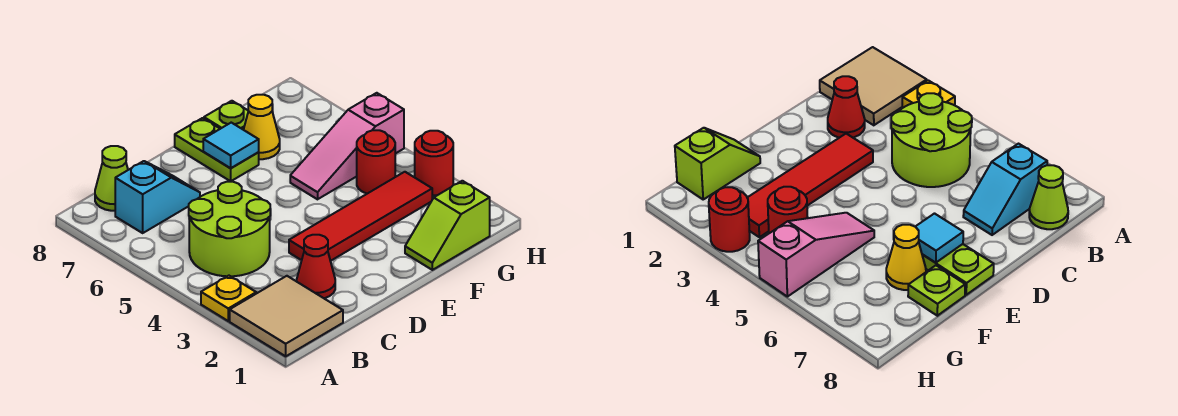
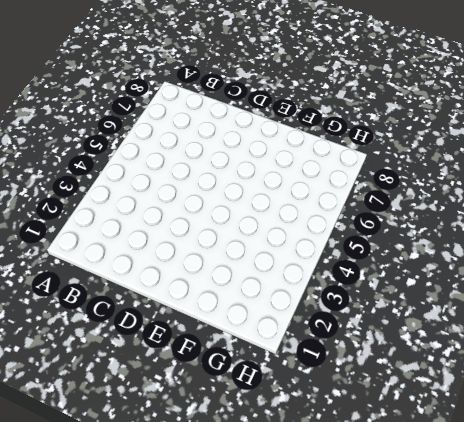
none -> tan tile A1:B2 level 1
none -> yellow plate A3 level 1
none -> lime round brick B4:C5 level 1

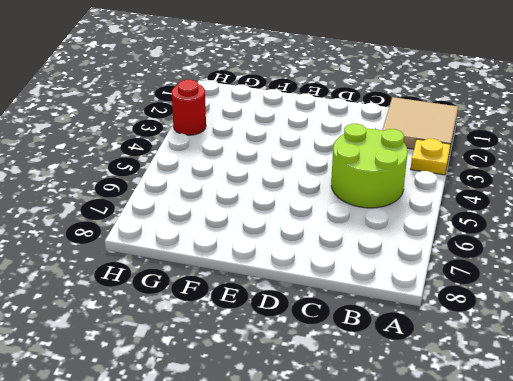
none -> cyan slope B7:C7 level 1 top B
none -> lime cone B8 level 1
none -> red cone C2 level 1

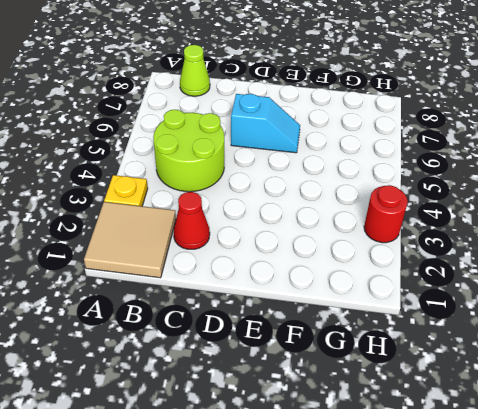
cyan slope D6:E6 level 1 top D -> cyan slope B7:C7 level 1 top B
none -> red tile D3:G3 level 1
none -> lime plate E7:E8 level 1
none -> lime slope F1:G1 level 1 top G

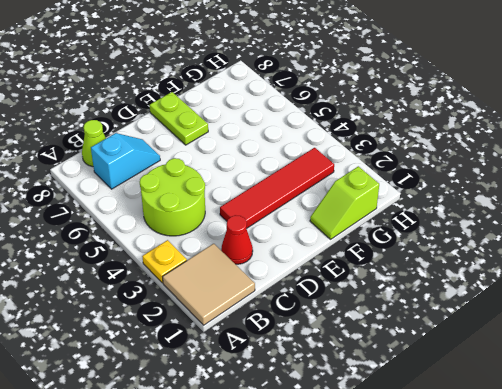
none -> pink slope F5:H5 level 1 top H
none -> yellow cone F7 level 1
none -> lime plate F8 level 1

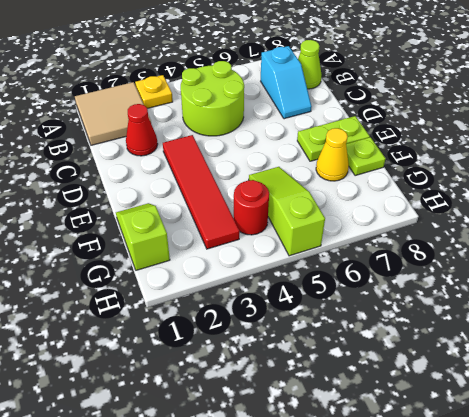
lime slope F5:H5 level 1 top H -> pink slope F5:H5 level 1 top H
none -> red round brick H3 level 1
none -> cyan tile E7 level 2

